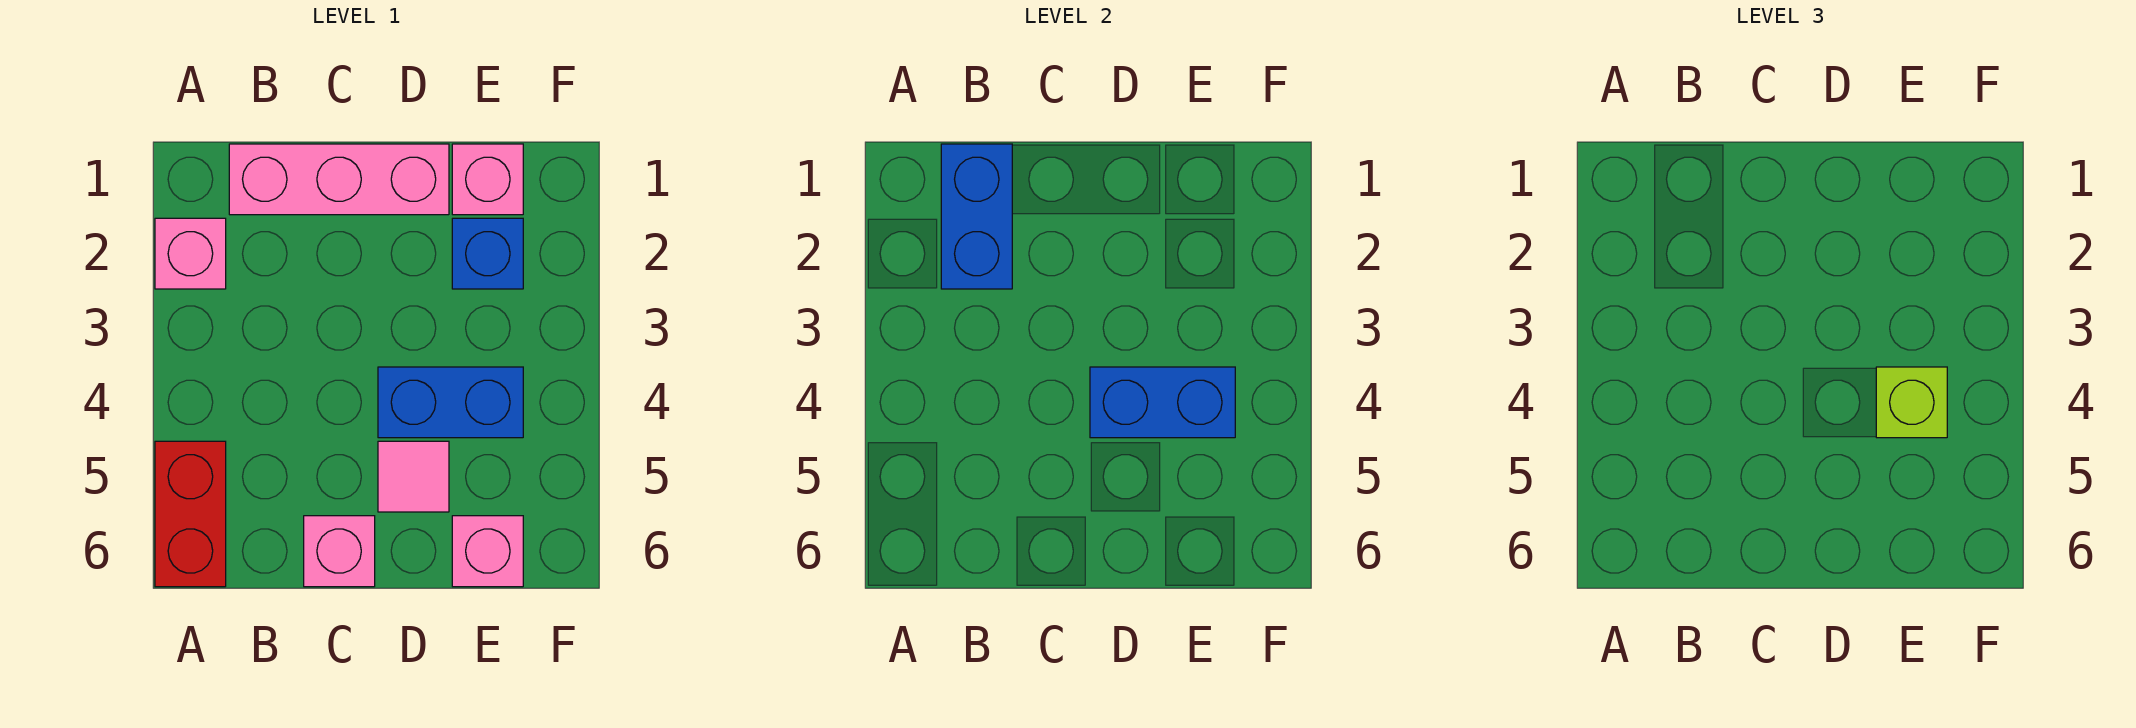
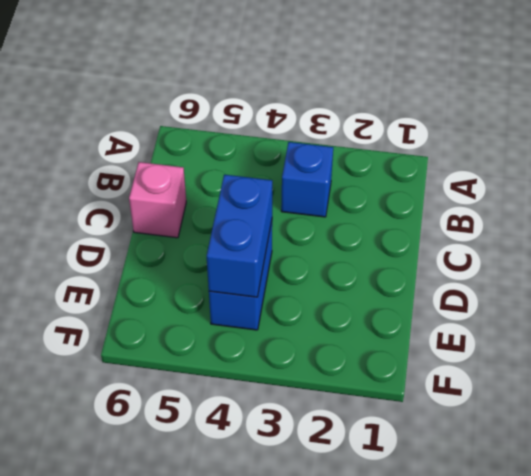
blue brick B3 level 1 -> blue brick E2 level 1
none -> pink brick A2 level 1
none -> red brick A5:A6 level 1
none -> pink brick B1:D1 level 1

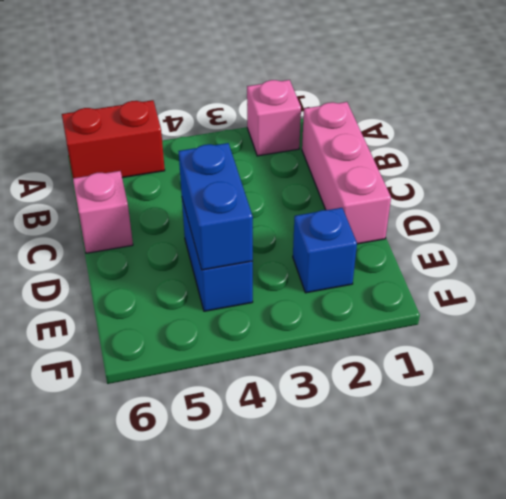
none -> pink tile D5 level 1
none -> pink brick E1 level 1
none -> pink brick E6 level 1

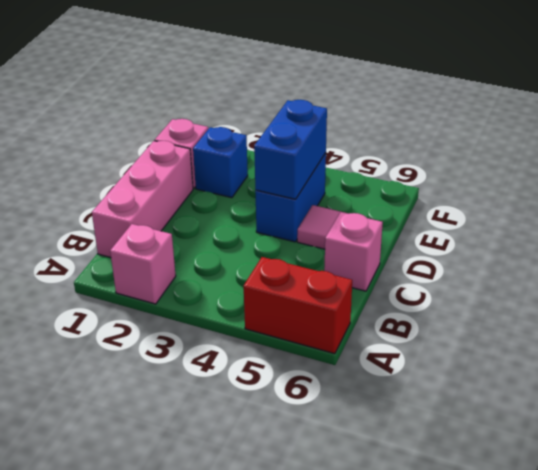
none -> pink brick E6 level 1
none -> blue brick B1:B2 level 2
none -> lime brick E4 level 3

